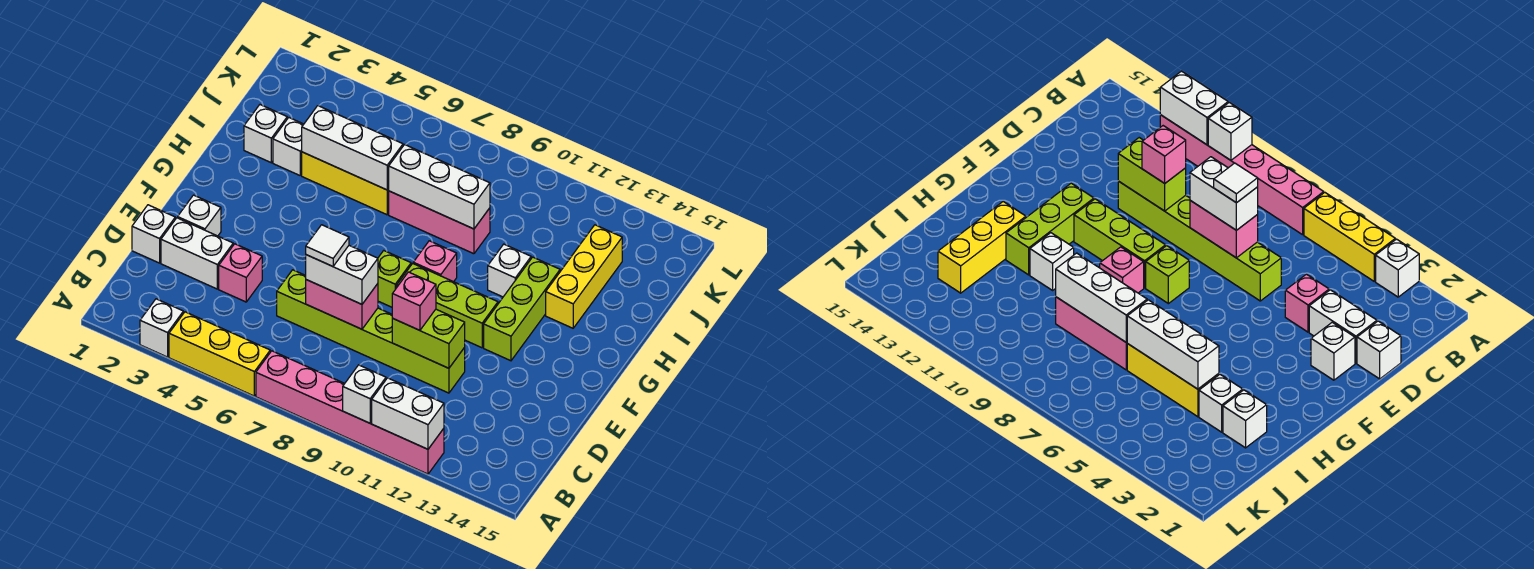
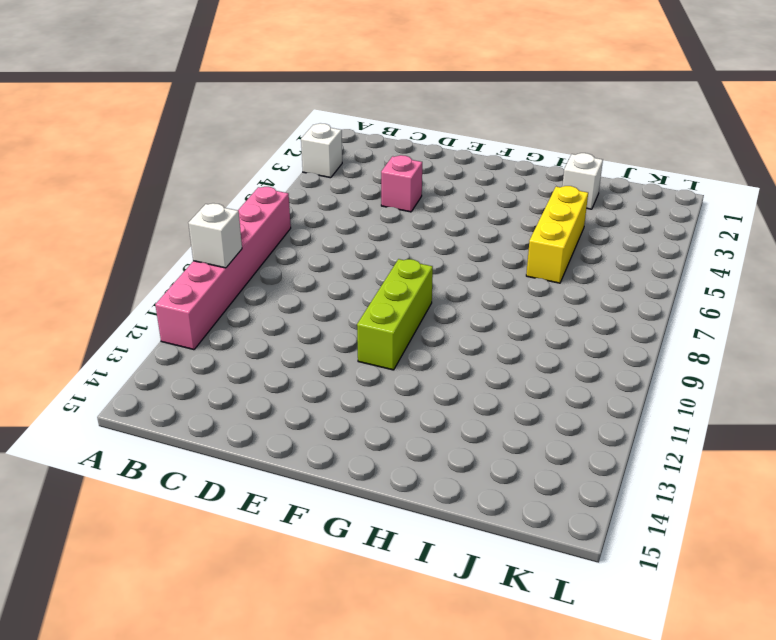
none -> yellow brick A4:A6 level 1
none -> white brick D1 level 1
none -> white brick D2:D3 level 1

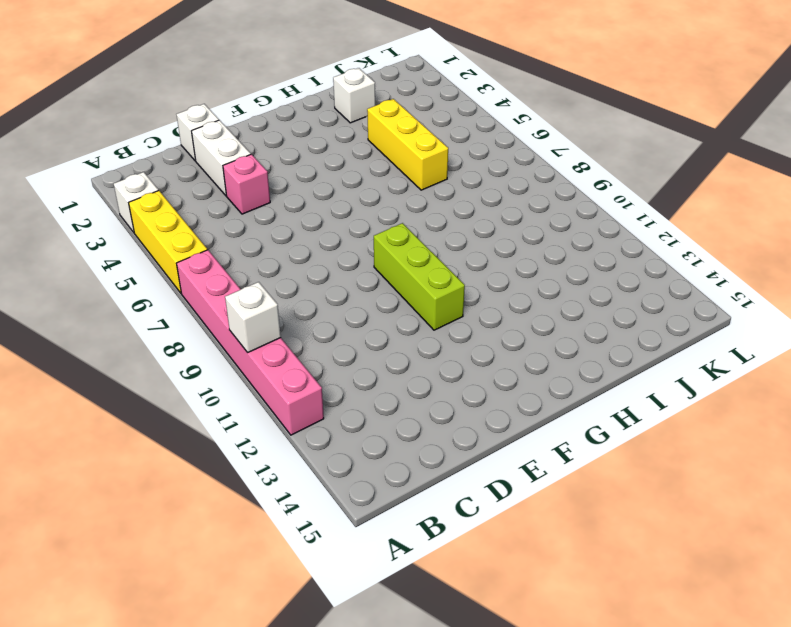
none -> lime brick D6:D11 level 1
none -> white brick E2 level 1
none -> lime brick F8 level 1

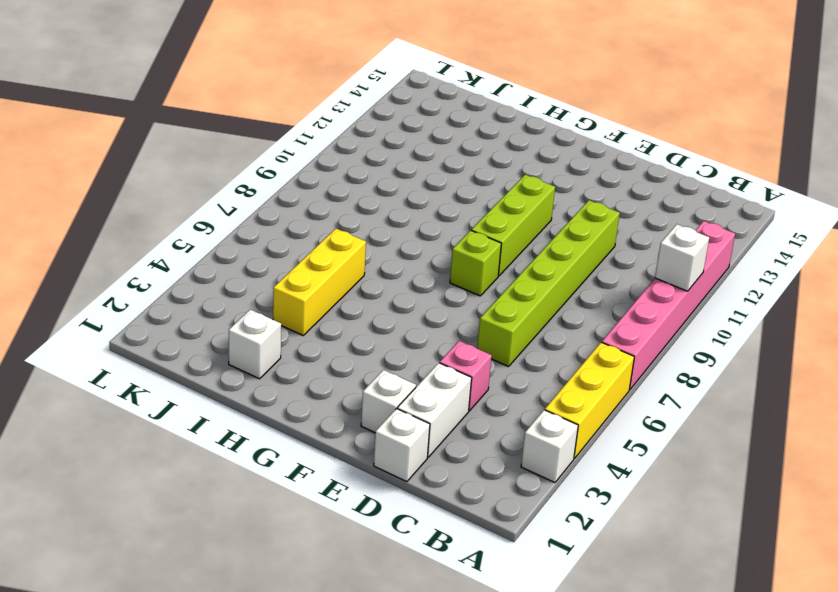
none -> lime brick F12:H12 level 1
none -> pink brick G9 level 1
none -> white brick H11 level 1

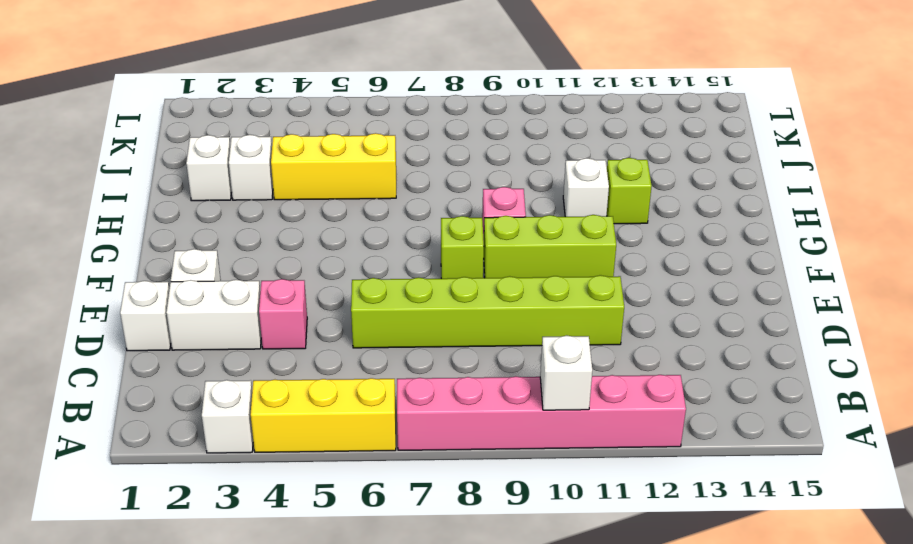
lime brick H12 level 1 -> lime brick F12:H12 level 1
none -> yellow brick H13:J13 level 1
none -> pink brick I7:I9 level 1
none -> white brick A11:A12 level 2

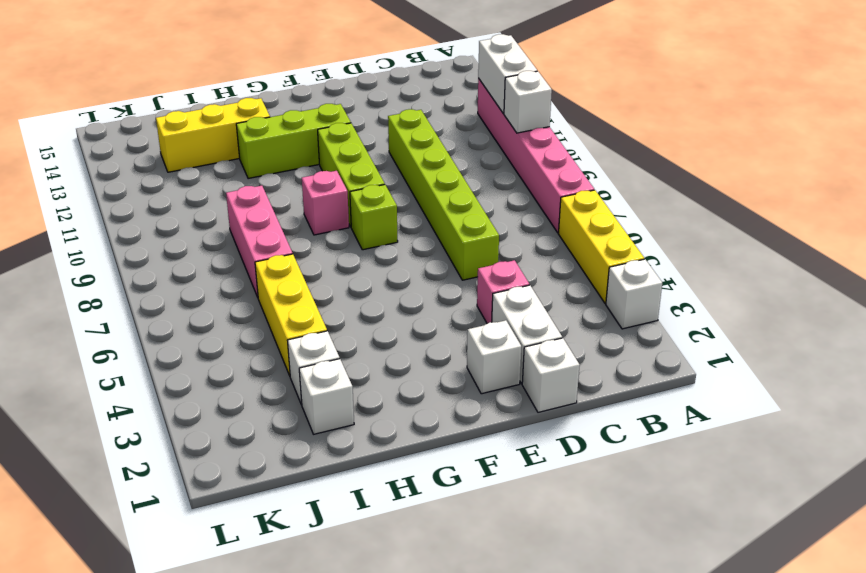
none -> white brick H11 level 1
none -> pink brick D7:D8 level 2
none -> lime brick D10:D11 level 2

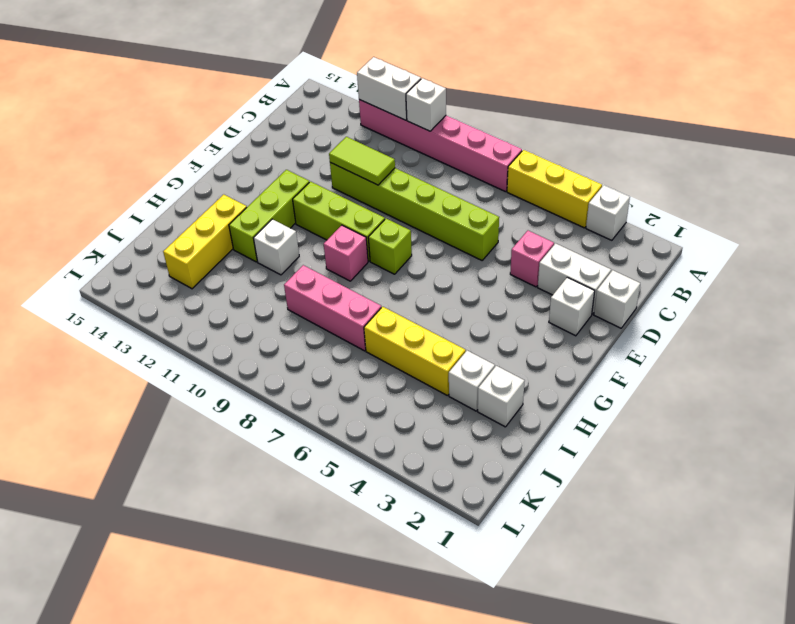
lime tile D10:D11 level 2 -> lime brick D10:D11 level 2
none -> pink brick D7:D8 level 2
none -> white brick I4:I6 level 2
none -> white brick I7:I9 level 2

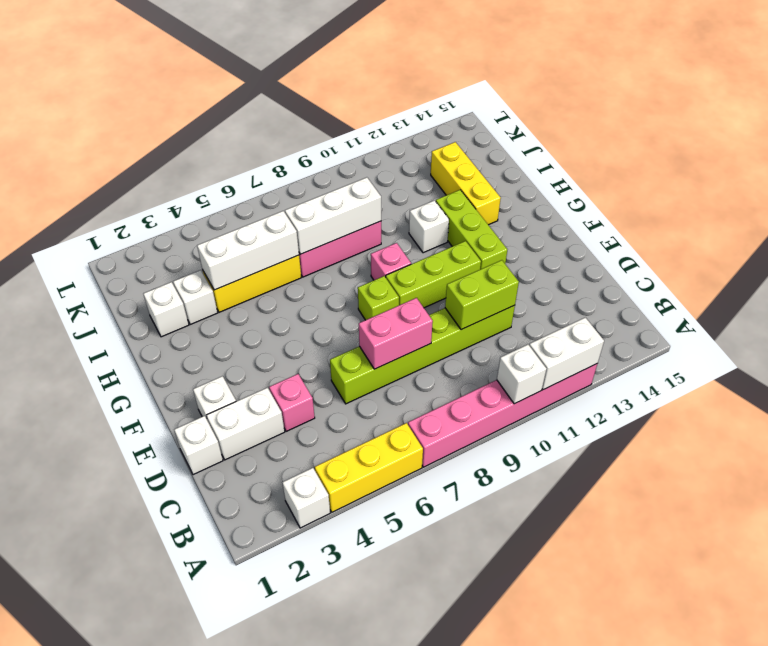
none -> white brick D7:D8 level 3
none -> pink brick D10 level 3
none -> white tile D7 level 4

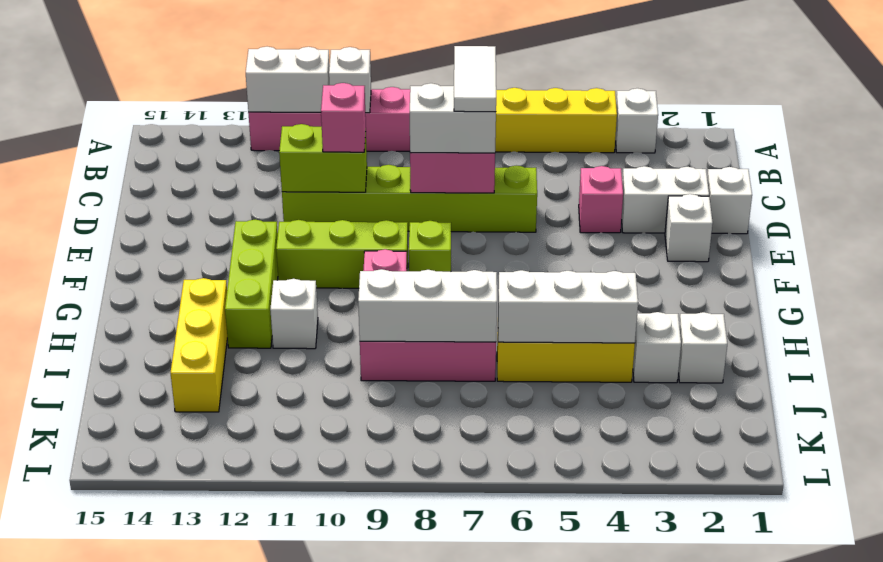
white tile C7:D7 level 4 -> white tile D7 level 4

